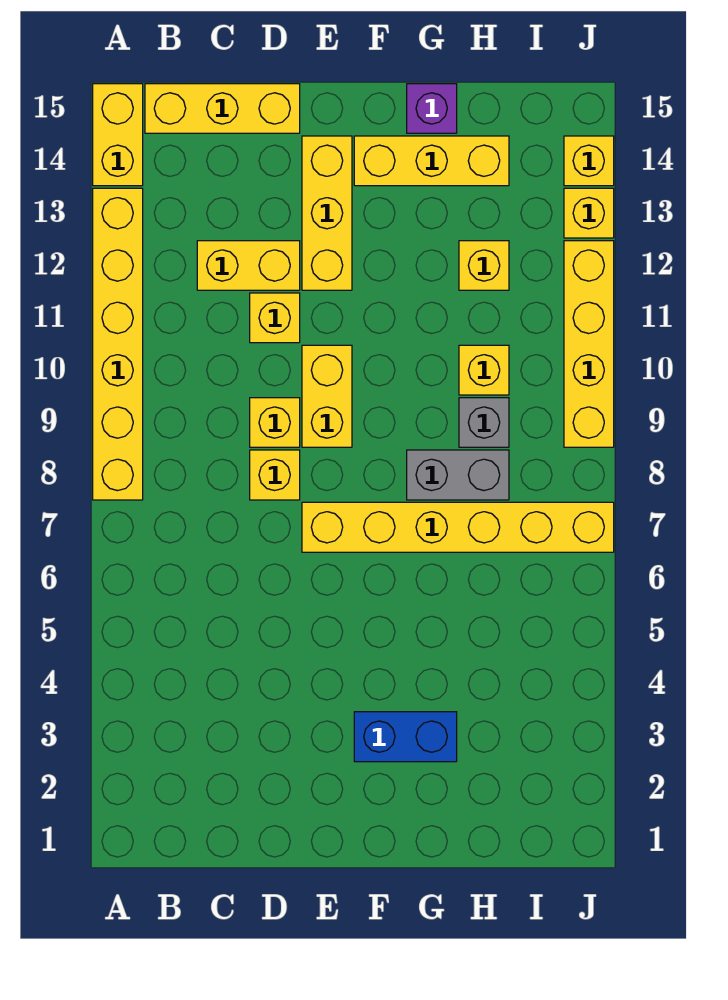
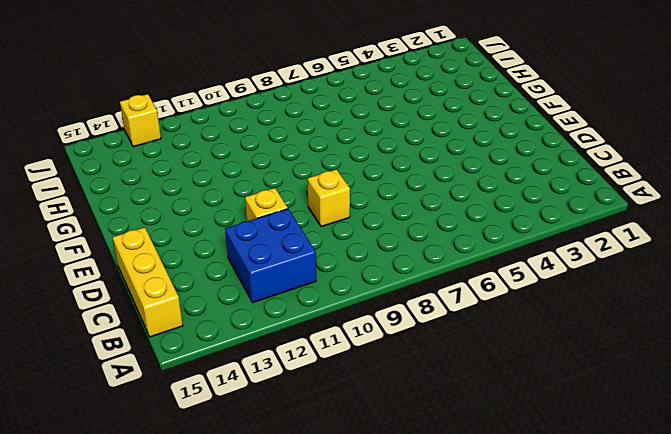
blue brick B11:C12 level 1 -> yellow brick C12:D12 level 1
none -> yellow brick A8:A13 level 1
none -> yellow brick A14:A15 level 1
none -> yellow brick D8 level 1

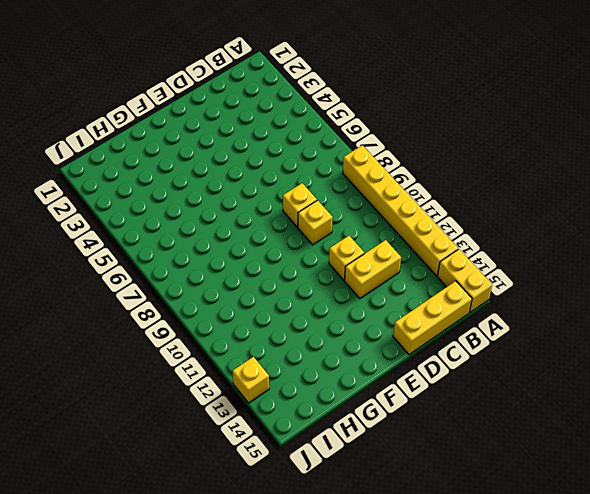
none -> yellow brick E7:J7 level 1
none -> yellow brick E9:E10 level 1
none -> yellow brick E12:E14 level 1

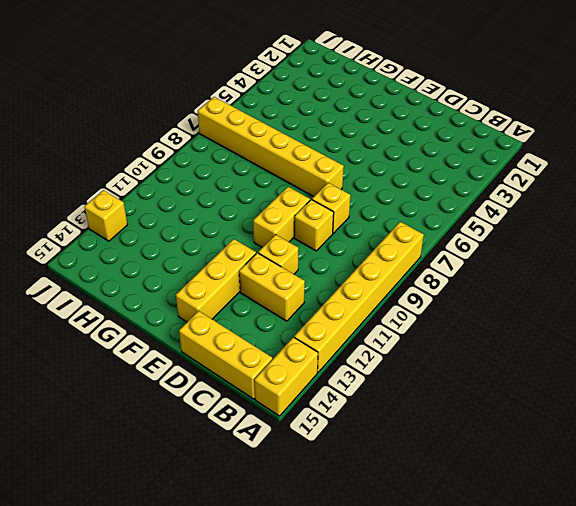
none -> blue brick F3:G3 level 1
none -> yellow brick F14:H14 level 1
none -> grey brick G8:H8 level 1

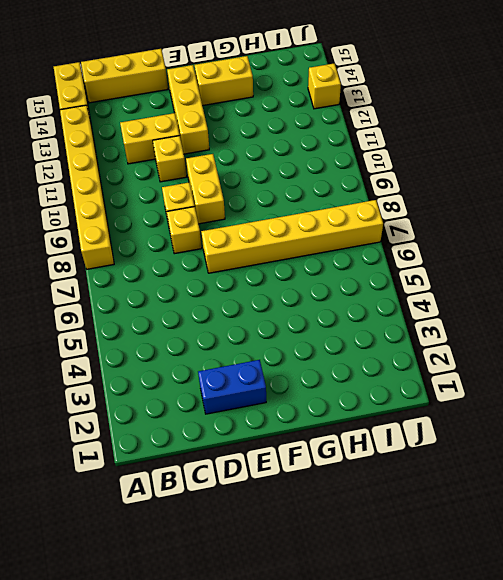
blue brick D2:E2 level 1 -> blue brick F3:G3 level 1
yellow brick F14:G14 level 1 -> yellow brick F14:H14 level 1
none -> grey brick G8:H8 level 1
none -> purple brick G15 level 1
none -> grey brick H9 level 1

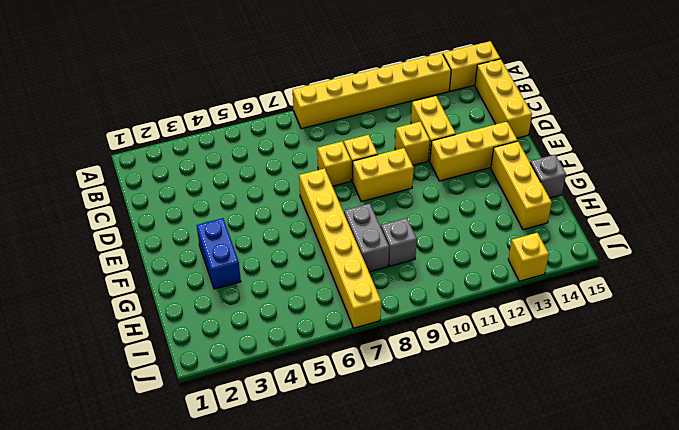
grey brick G15 level 1 -> purple brick G15 level 1
none -> yellow brick H10 level 1
none -> yellow brick H12 level 1
none -> yellow brick J9:J12 level 1

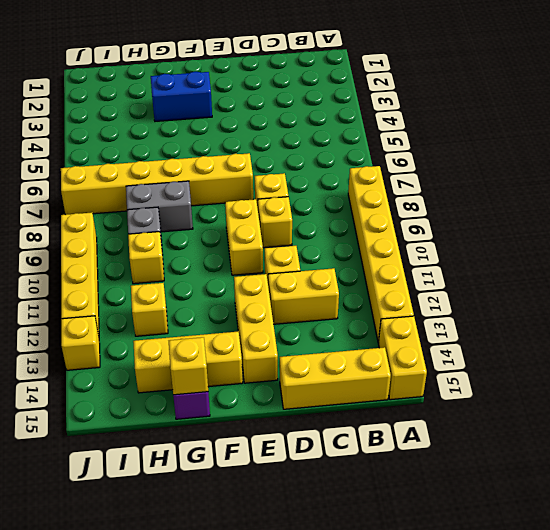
yellow brick G15 level 2 -> yellow brick J14 level 1

